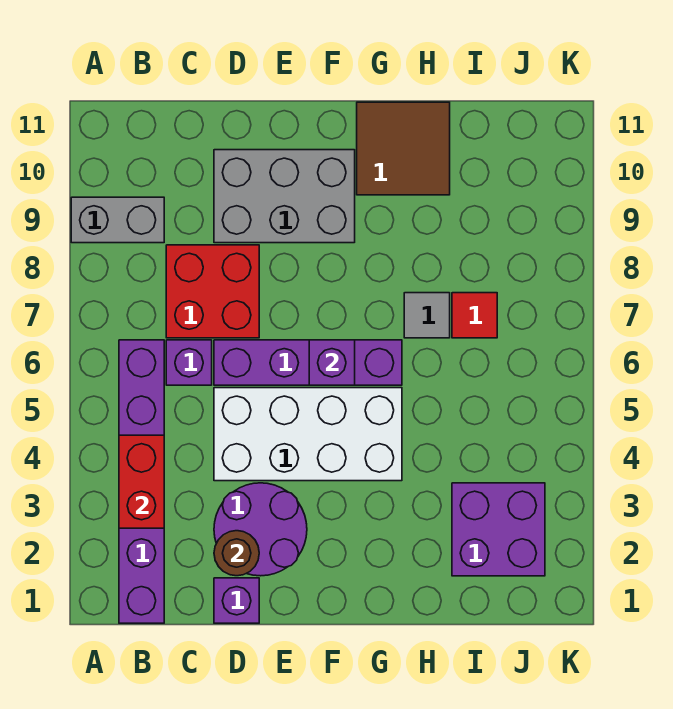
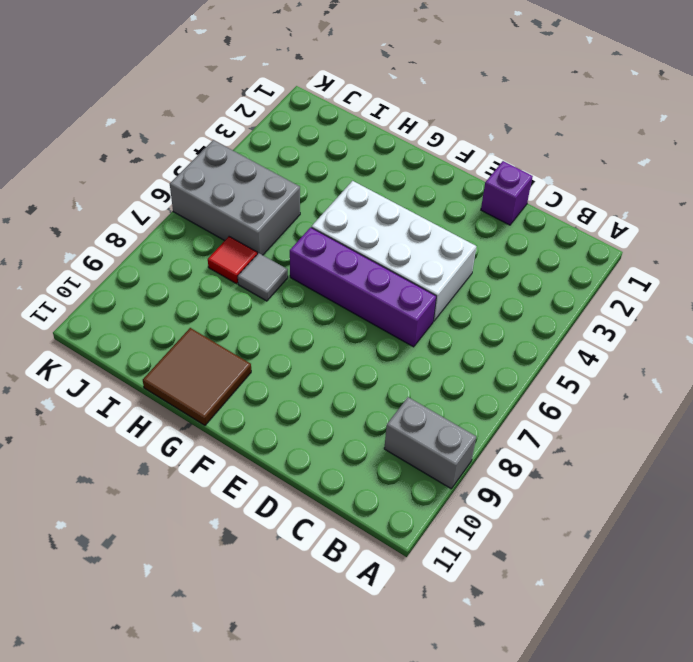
grey brick I5:K6 level 1 -> grey brick D9:F10 level 1
none -> purple brick B1:B6 level 1
none -> purple brick C6 level 1
none -> red brick C7:D8 level 1

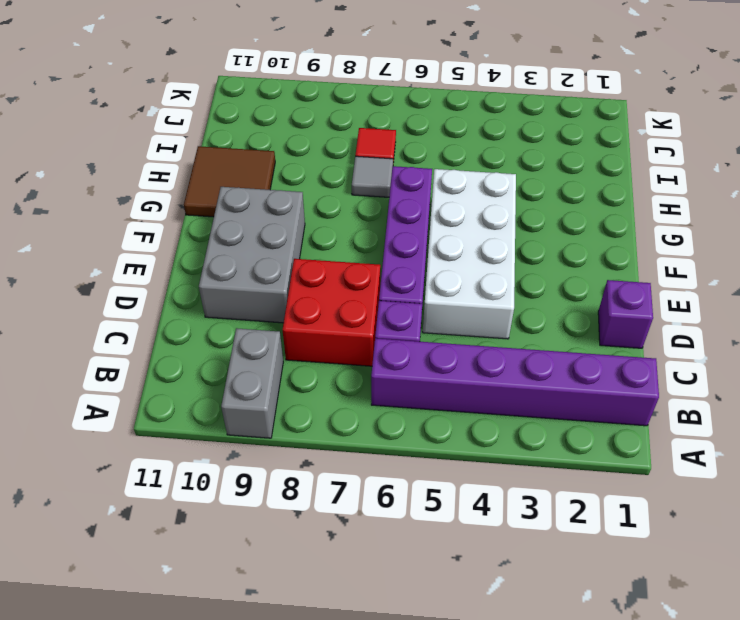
none -> purple round brick D2:E3 level 1
none -> purple brick I2:J3 level 1
none -> red brick B3:B4 level 2

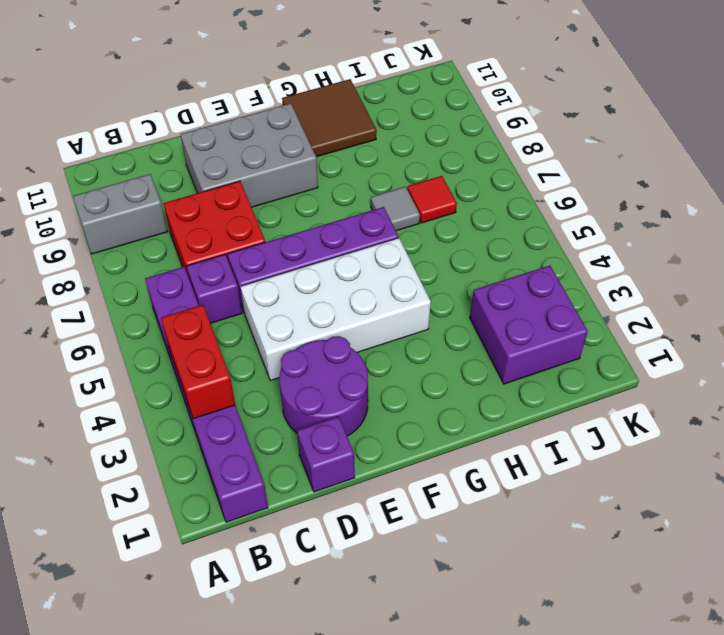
none -> brown round brick D2 level 2
none -> purple brick F6 level 2

